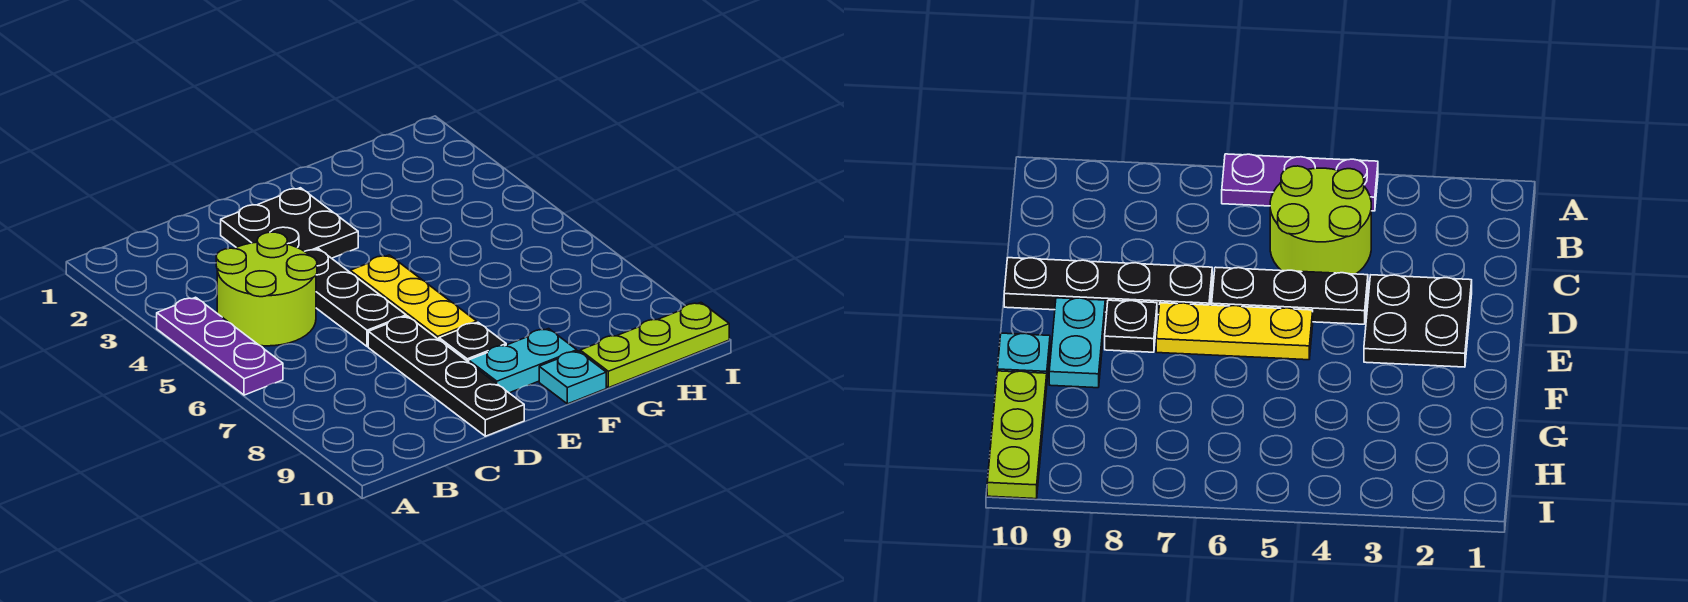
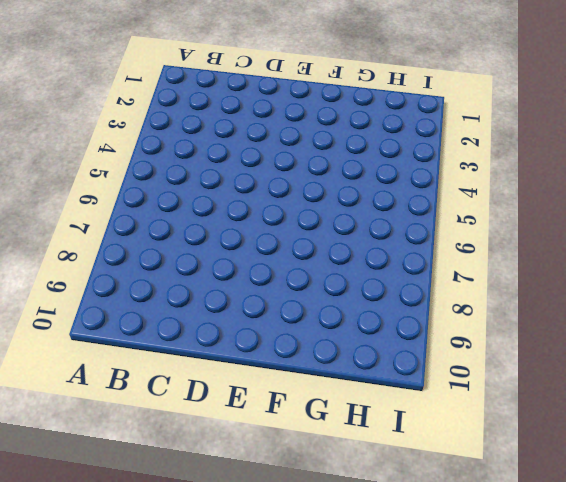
none -> purple plate A4:A6 level 1
none -> lime round brick B4:C5 level 1

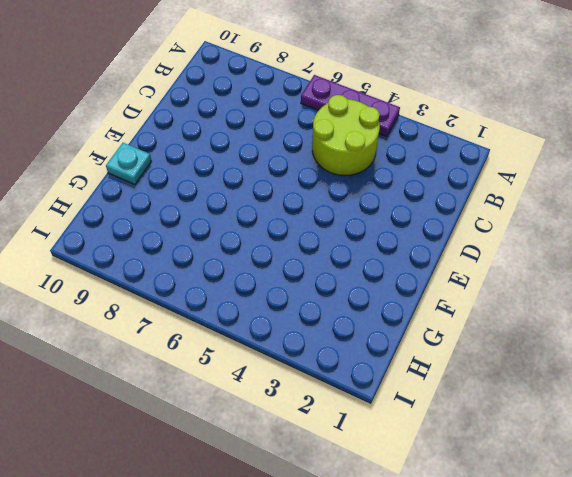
none -> black plate D2:E3 level 1
none -> black plate D4:D6 level 1

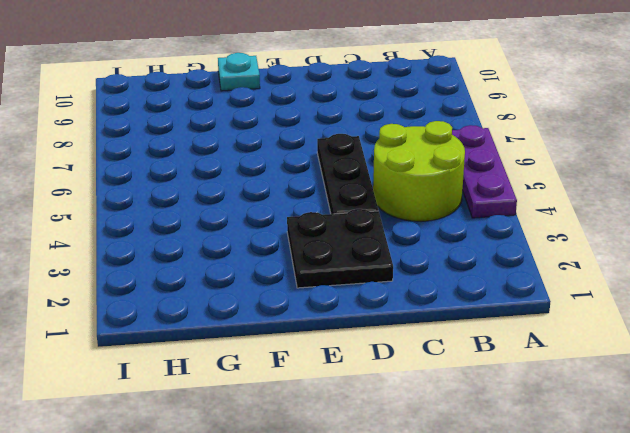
none -> black plate D7:D10 level 1
none -> yellow plate E5:E7 level 1

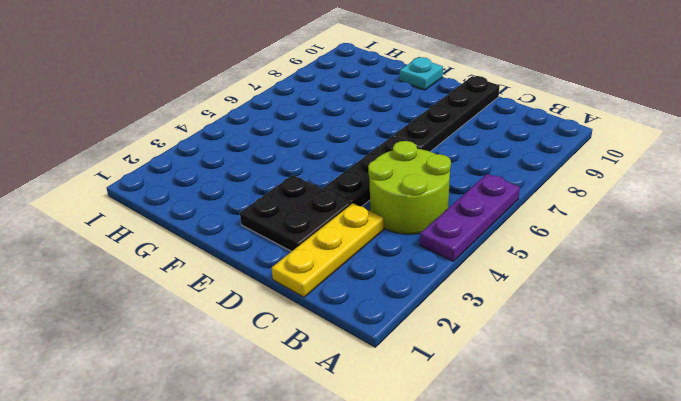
yellow plate C1:C3 level 1 -> yellow plate E5:E7 level 1
none -> black plate E8 level 1
none -> cyan plate E9:F9 level 1

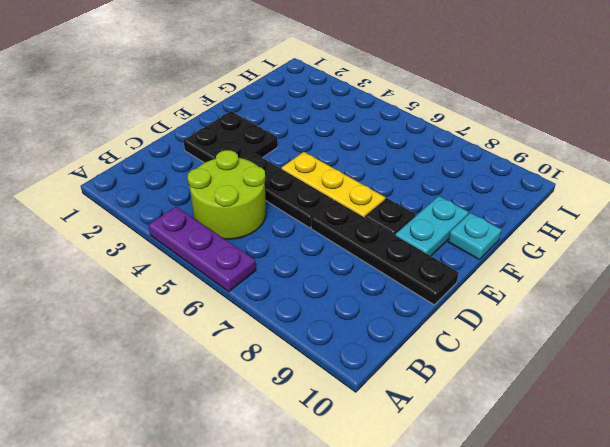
none -> lime plate G10:I10 level 1

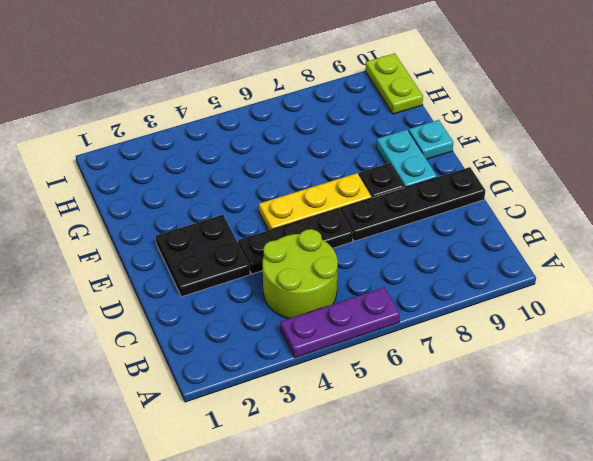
lime plate H10:I10 level 1 -> lime plate G10:I10 level 1

